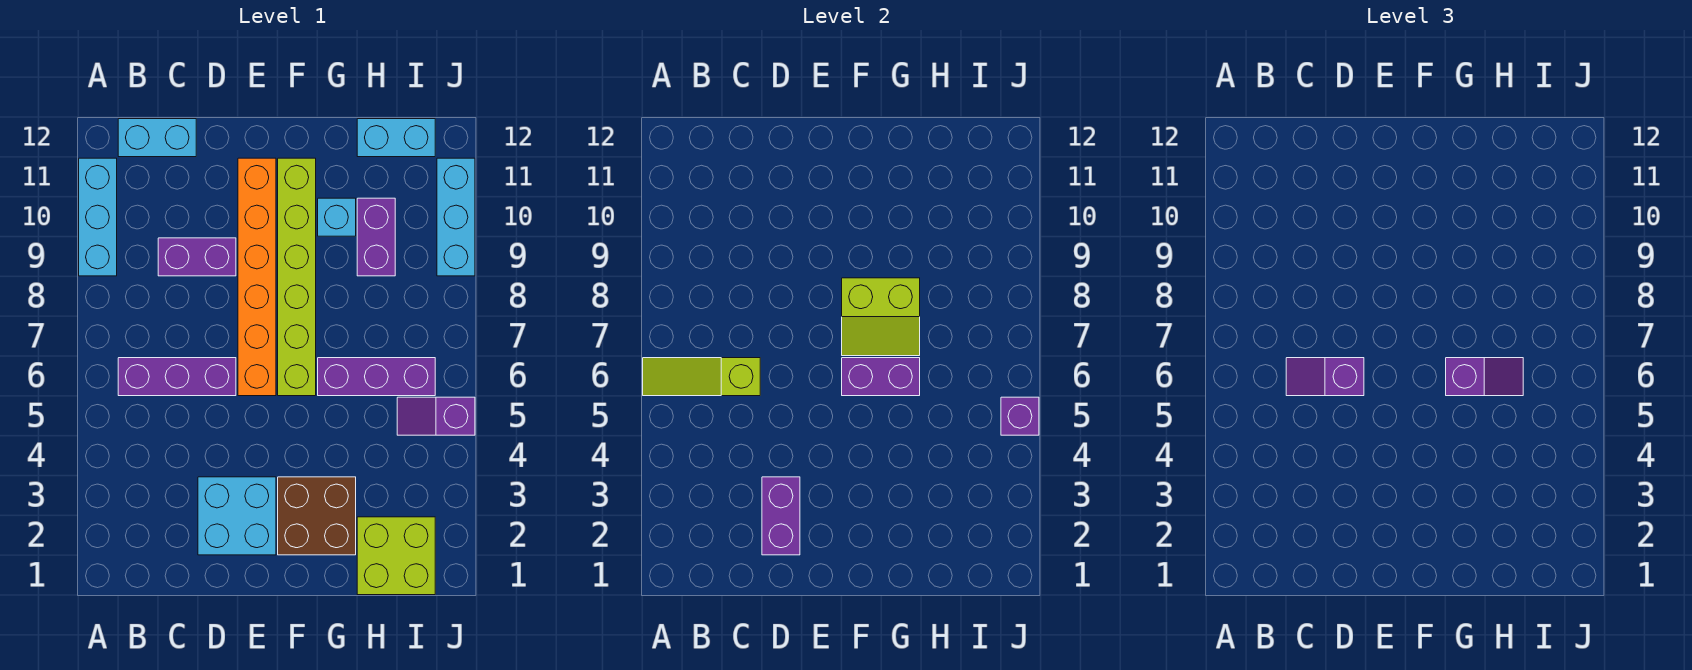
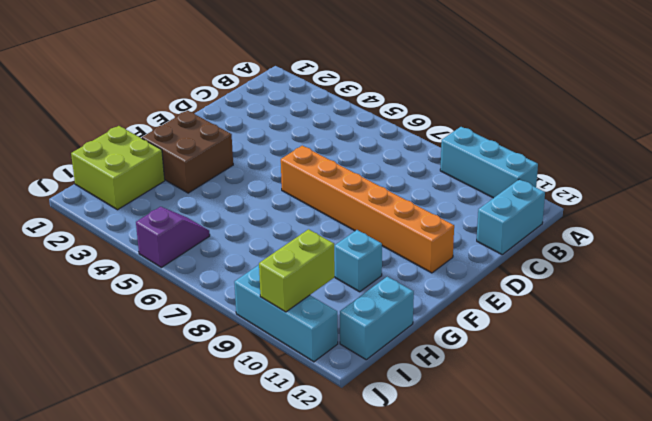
lime brick I10:J10 level 2 -> none
none -> purple brick B6:D6 level 1
none -> purple brick C9:D9 level 1
none -> cyan brick D2:E3 level 1

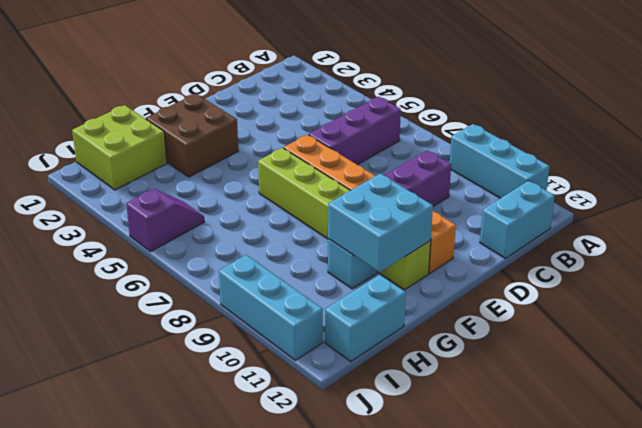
cyan brick F10:G11 level 2 -> cyan brick D2:E3 level 1
none -> purple brick G6:I6 level 1
none -> purple brick H9:H10 level 1
none -> lime slope A6:C6 level 2 top C

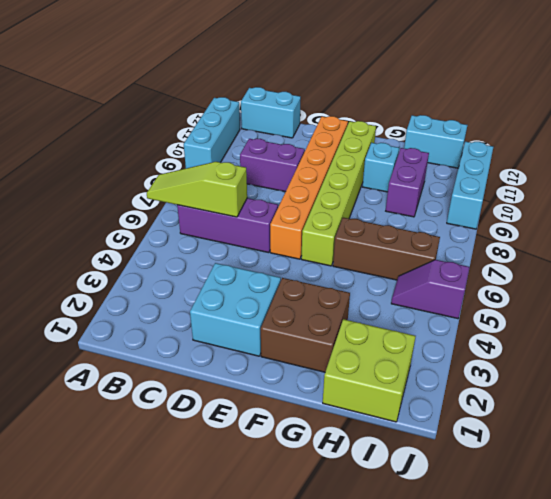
brown brick G6:I6 level 1 -> purple brick G6:I6 level 1
none -> purple brick D2:D3 level 2
none -> purple brick F6:G6 level 2
none -> lime slope F7:G8 level 2 top 8

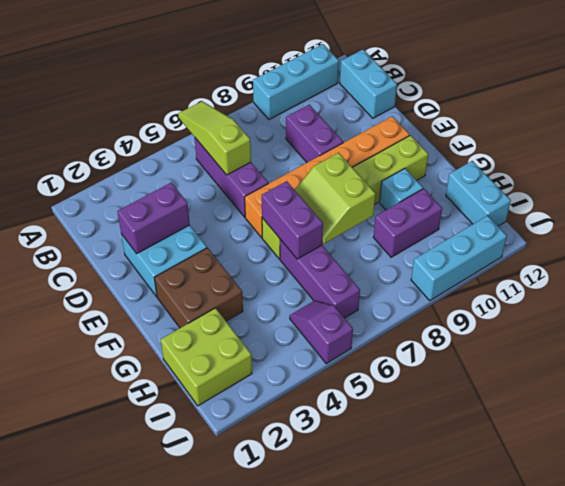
none -> purple brick J5 level 2
none -> purple slope C6:D6 level 3 top D
none -> purple slope G6:H6 level 3 top G

